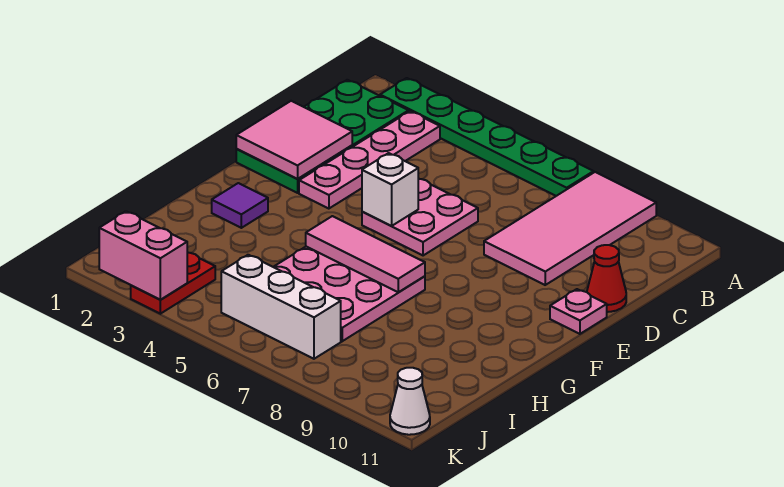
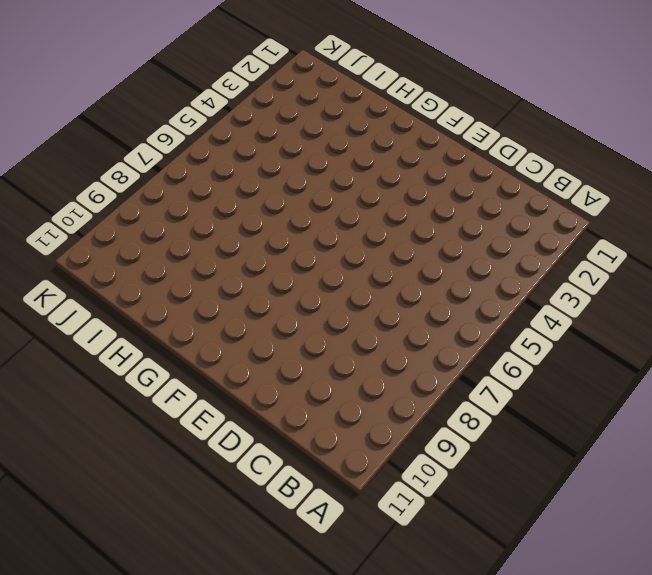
none -> green plate A2:A7 level 1
none -> pink tile A8:D9 level 1
none -> green plate B1:E2 level 1

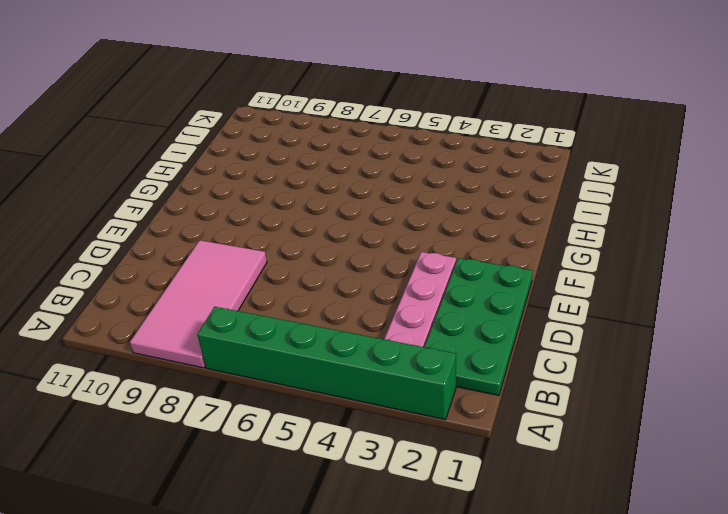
green brick A2:A7 level 1 -> green plate A2:A7 level 1
none -> pink plate D5:E6 level 1
none -> red cone D11 level 1
none -> pink plate E11 level 1

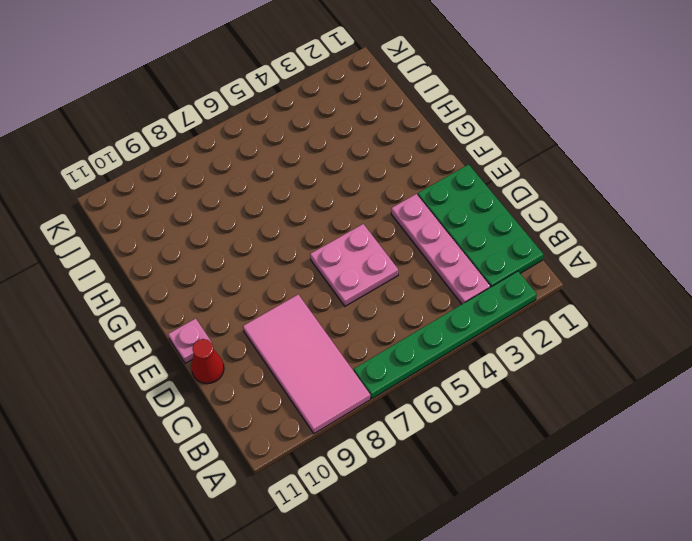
none -> purple tile G2 level 1
none -> pink plate G5:I7 level 1
none -> red plate J3:K3 level 1

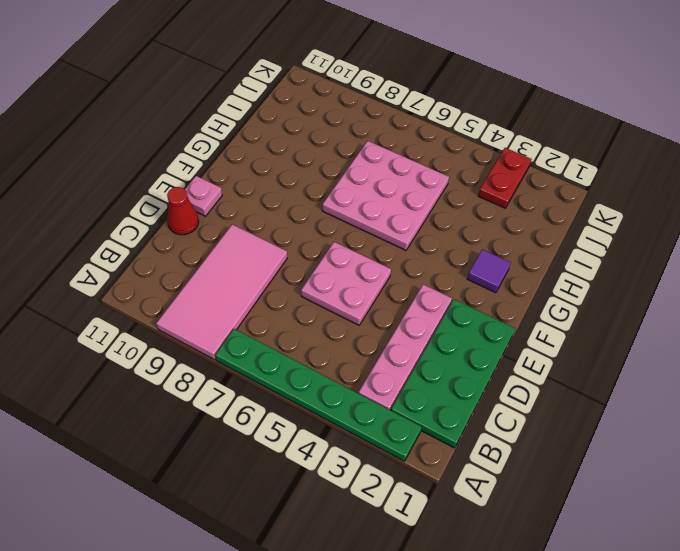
none -> white brick J5:J7 level 1
none -> white cone K11 level 1
none -> pink tile D1:E2 level 2

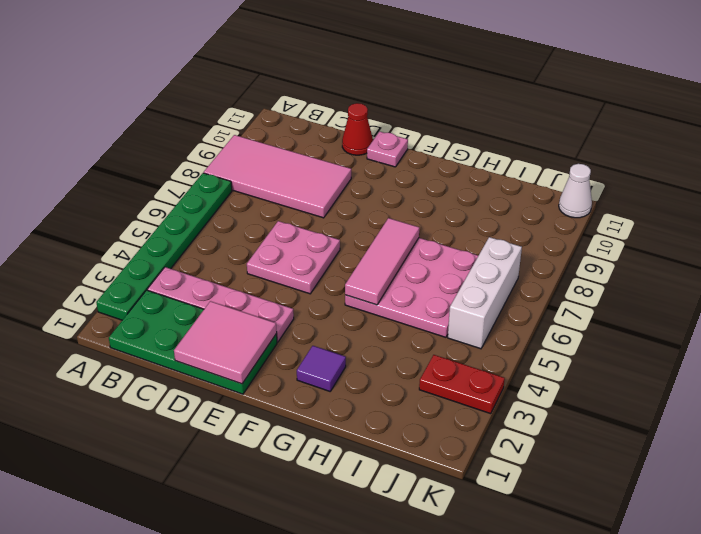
none -> white brick E5 level 2
none -> pink brick K2:K3 level 2

